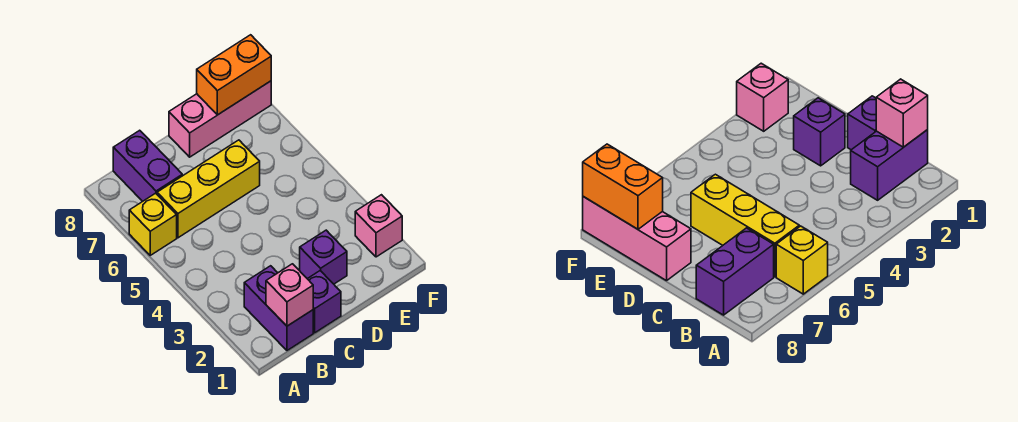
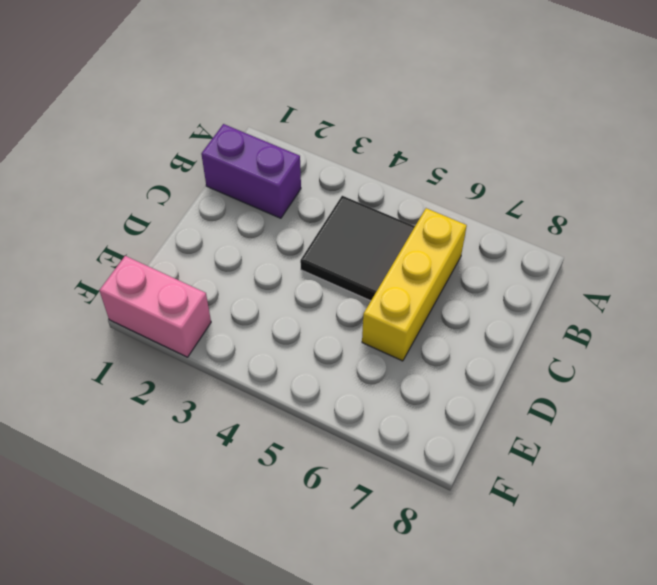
black tile B4:C5 level 1 -> none
pink brick F1:F2 level 1 -> pink brick F2 level 1
none -> yellow brick A6 level 1
none -> purple brick B7:B8 level 1

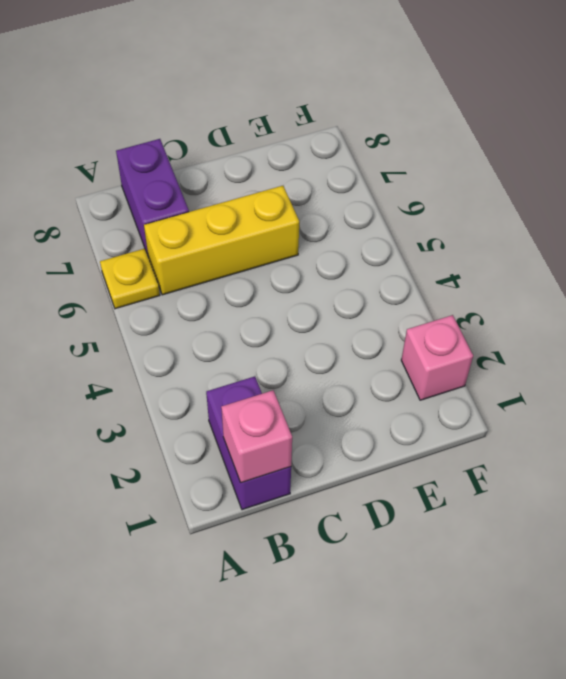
yellow plate A6 level 1 -> yellow brick A6 level 1
none -> purple brick C1 level 1
none -> purple brick D2 level 1

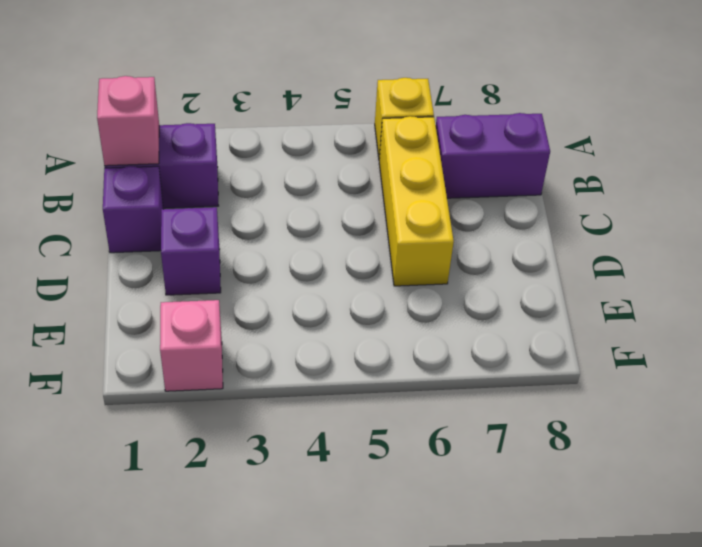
none -> pink brick D8:F8 level 1
none -> orange brick E8:F8 level 2

